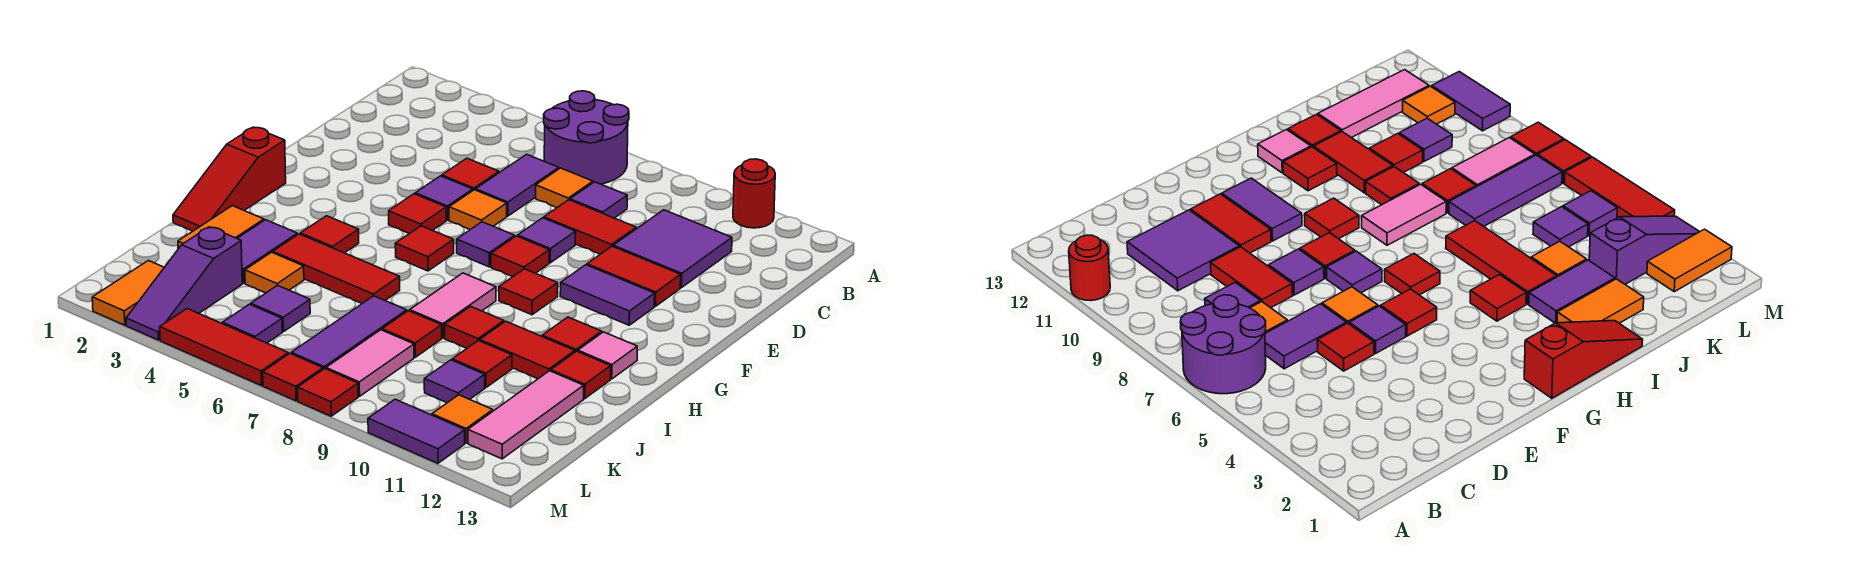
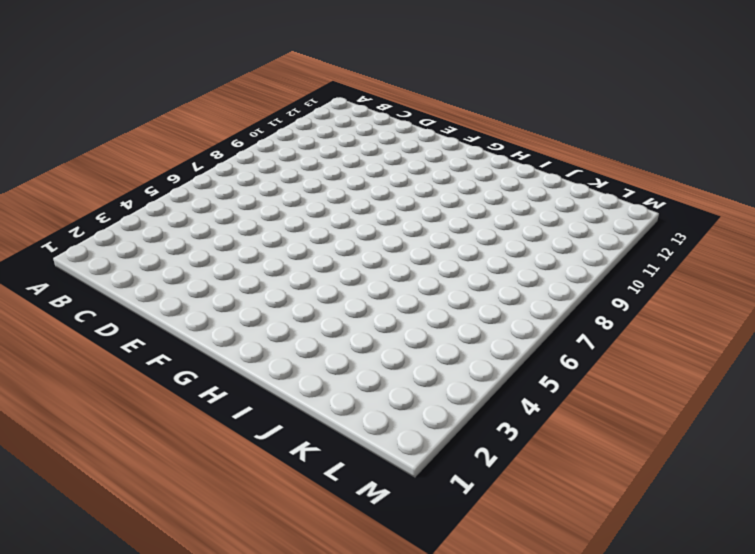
none -> purple round brick A6:B7 level 1
none -> red round brick A11 level 1
none -> purple tile C6:D6 level 1
none -> orange tile C7 level 1

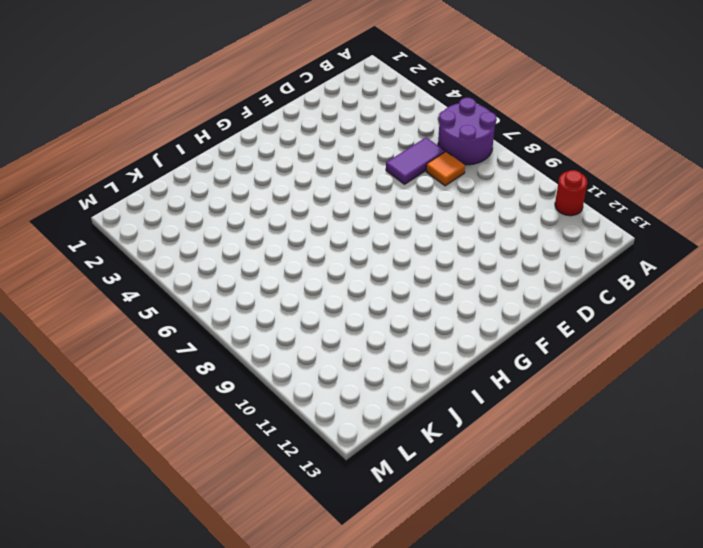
none -> purple tile C8 level 1
none -> purple tile C10:D11 level 1
none -> red tile D5 level 1
none -> red tile D8:D9 level 1

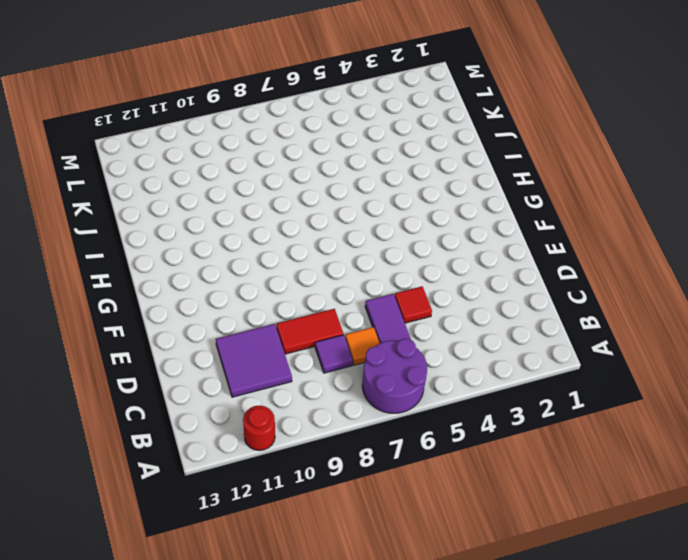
none -> purple tile E5 level 1
none -> orange tile E6 level 1
none -> purple tile E8 level 1
none -> red tile E10:E11 level 1

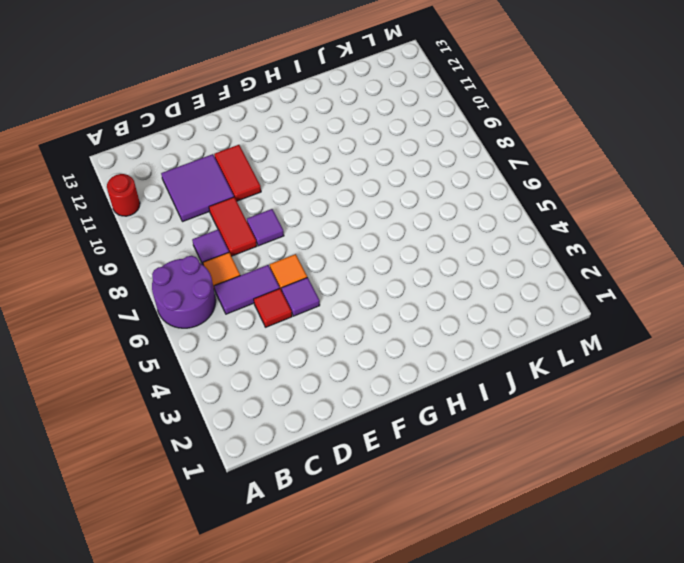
none -> red tile F5 level 1
none -> purple tile F7 level 1
none -> red tile F8 level 1
none -> purple tile F10:F11 level 1

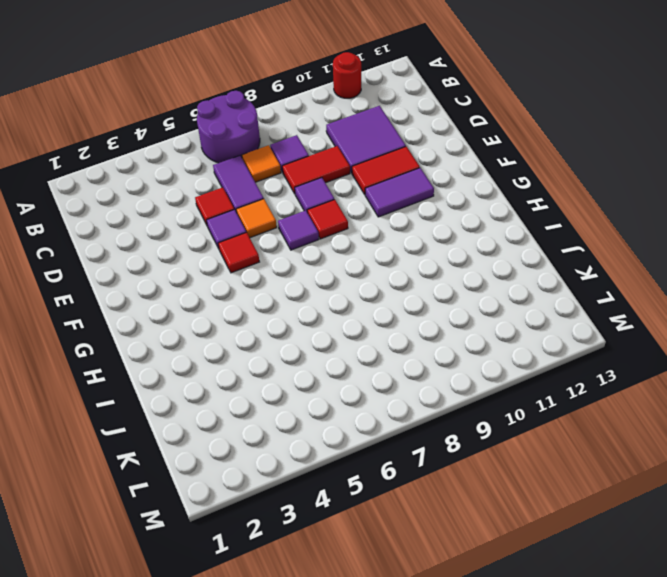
none -> red slope G1:I1 level 1 top G
none -> red tile G6 level 1
none -> red tile G9 level 1
none -> red tile H4 level 1

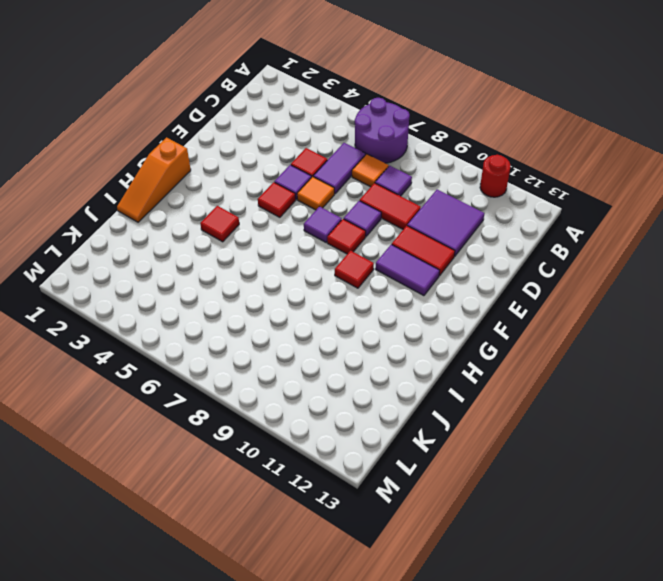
orange slope G1:I1 level 1 top G -> red slope G1:I1 level 1 top G
none -> red tile G6 level 1
none -> pink tile H8:I8 level 1
none -> red tile H11 level 1
none -> pink tile H12 level 1

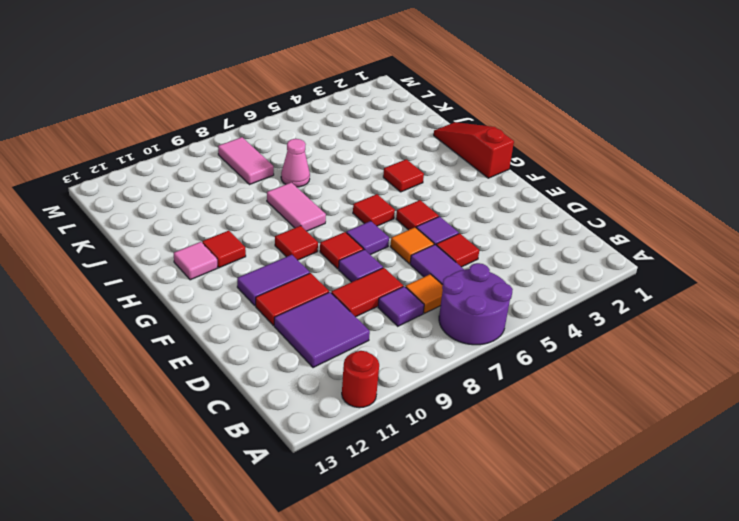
pink cone J7 level 1 -> purple tile J7:L7 level 1
none -> orange tile I2:J2 level 1
none -> purple tile I3:J3 level 1
none -> red tile I4:I6 level 1
none -> red tile I9 level 1

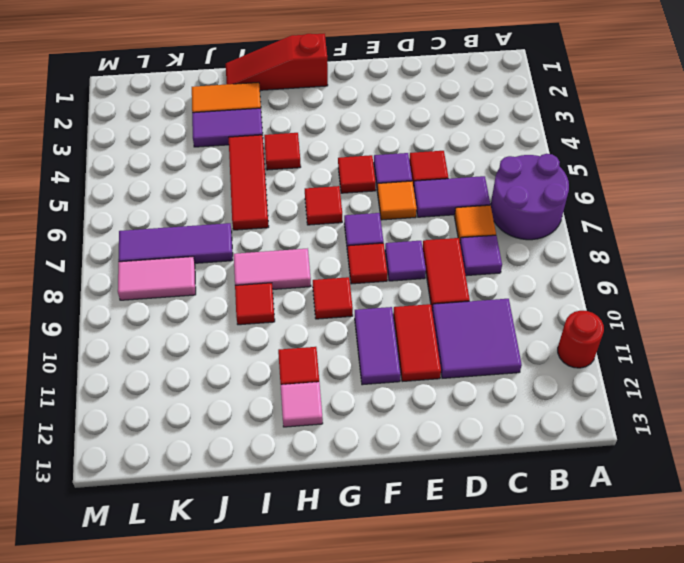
none -> red tile I10:I11 level 1
none -> red tile I12 level 1
none -> orange tile J4 level 1
none -> red tile J8 level 1

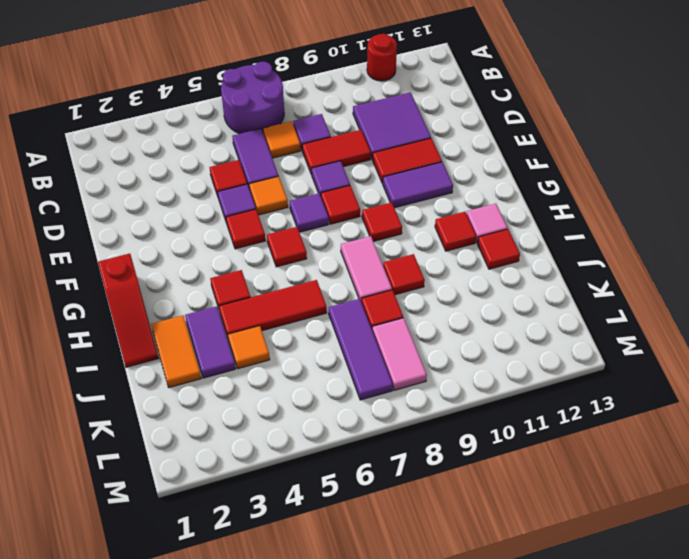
none -> red tile I10:I11 level 1
none -> red tile J10 level 1
none -> pink tile J12:L12 level 1
none -> purple slope K3:M3 level 1 top K

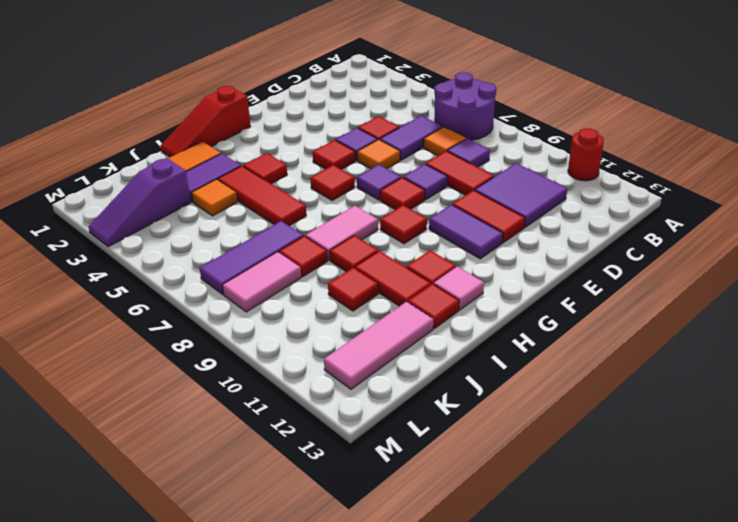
none -> purple tile K5 level 1
none -> purple tile K10 level 1
none -> orange tile L2:M2 level 1
none -> purple tile L5 level 1

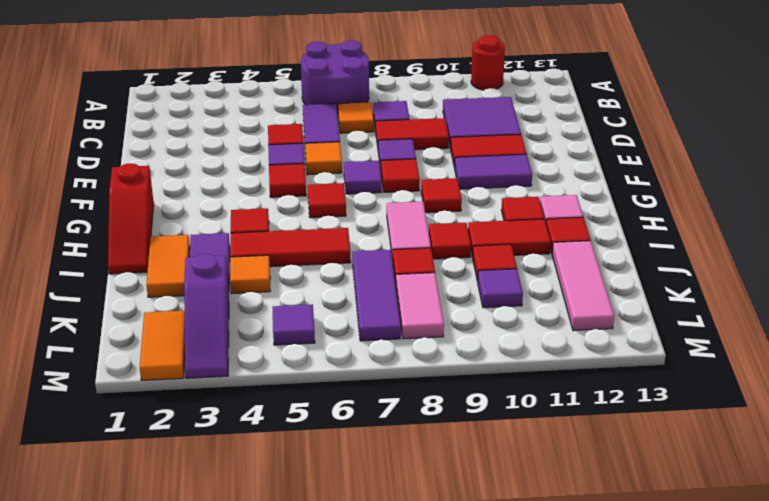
none -> purple tile K5 level 1
none -> orange tile L11 level 1
none -> red tile M4:M6 level 1
none -> red tile M7 level 1

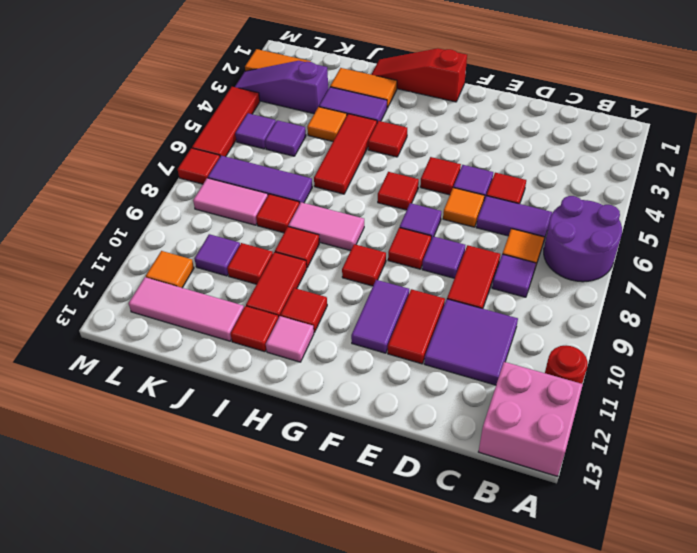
pink brick A12:B13 level 1 -> none
none -> red tile M8 level 1
none -> purple tile M10:M11 level 1

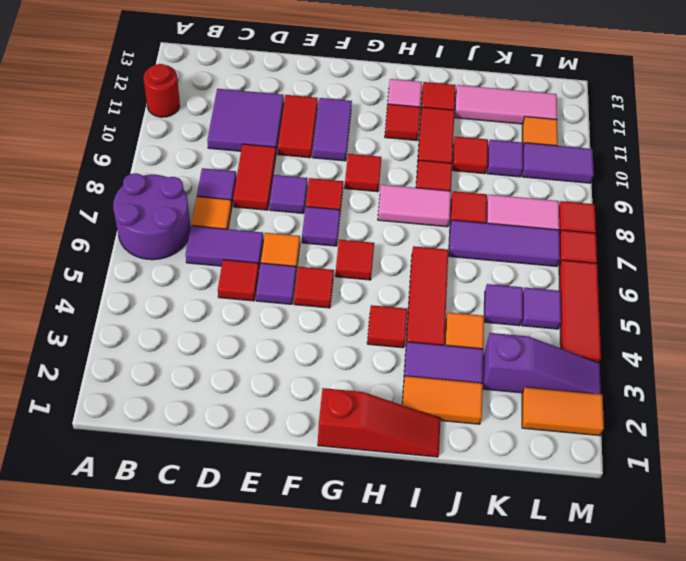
purple tile L10:M10 level 1 -> purple tile M10:M11 level 1

